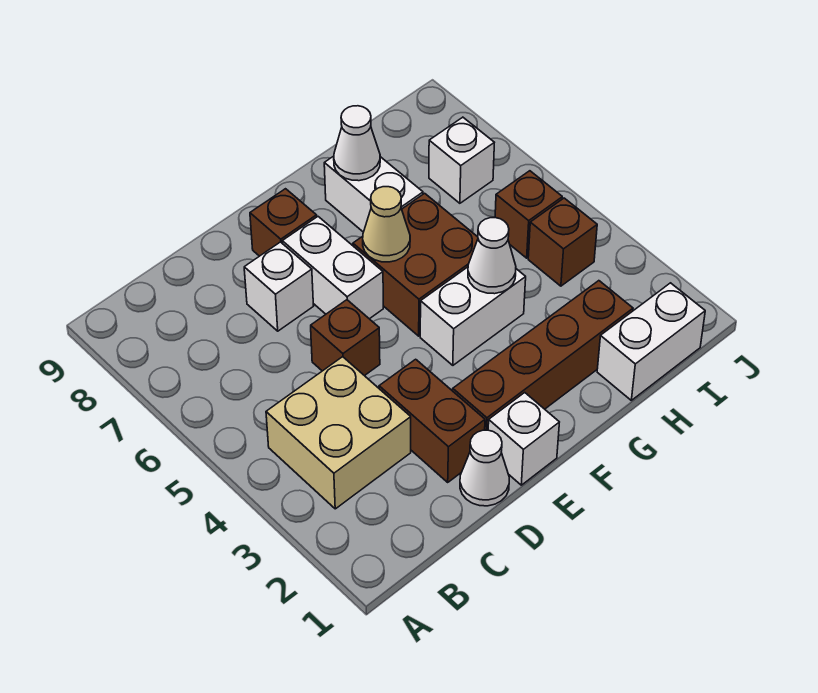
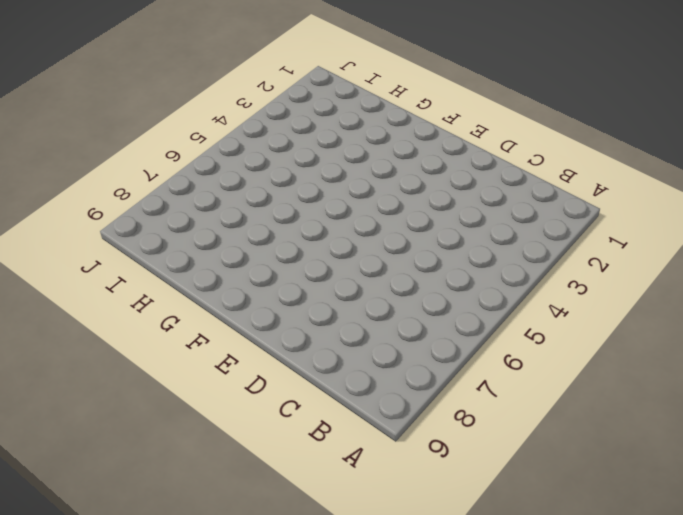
none -> tan brick B3:C4 level 1
none -> white cone D1 level 1
none -> brown brick D2:D3 level 1

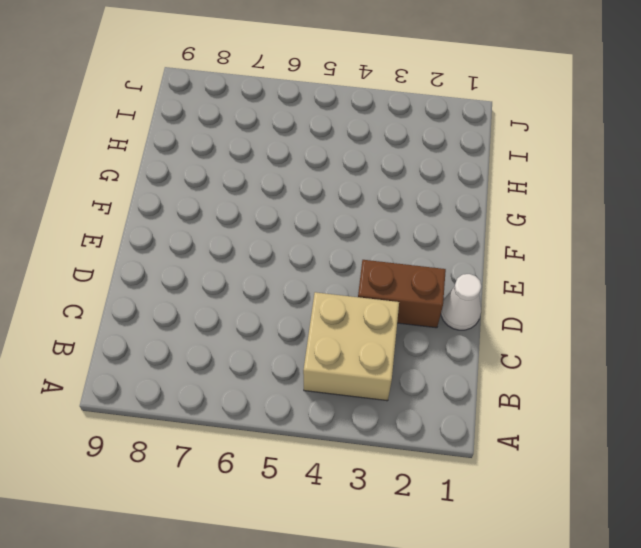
none -> brown brick D5 level 1
none -> white brick D7 level 1
none -> white brick E1 level 1

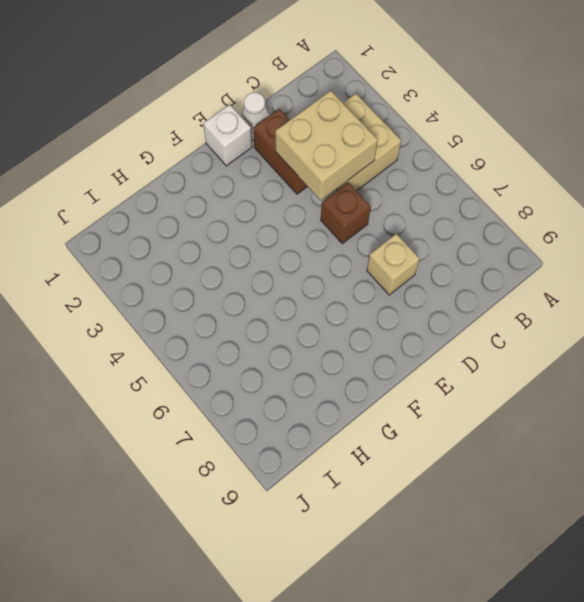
tan brick C3:D4 level 2 -> none
tan brick D7 level 1 -> white brick D7 level 1
none -> brown brick E2:H2 level 1
none -> white brick E6:E7 level 1
none -> brown brick E8 level 1

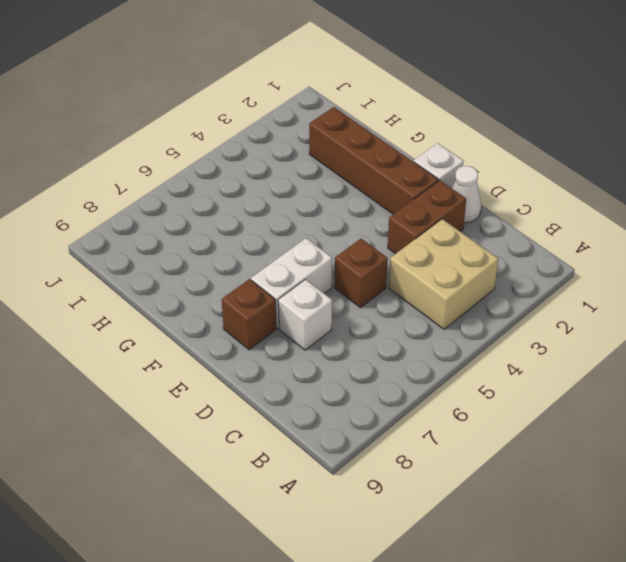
none -> white brick F4:G4 level 1
none -> brown brick F5:G6 level 1
none -> white brick G7:G8 level 1

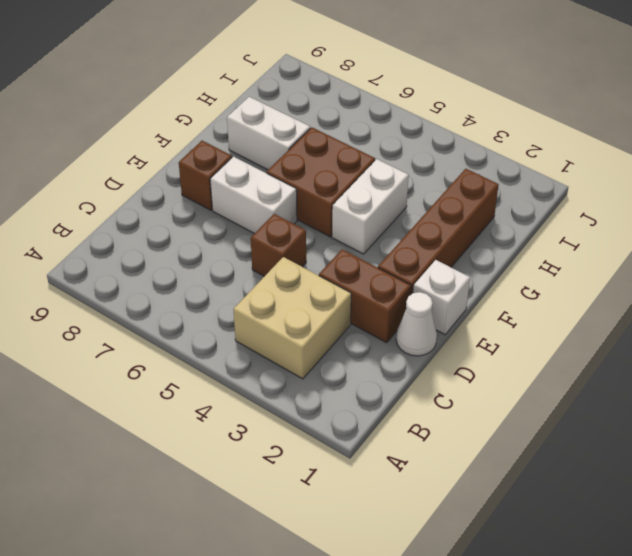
none -> white brick D7 level 1
none -> white brick H1:I1 level 1
none -> brown brick I4 level 1

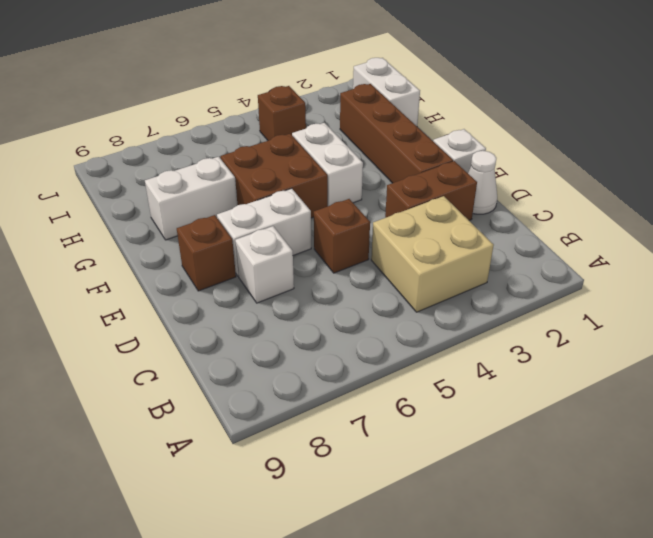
none -> brown brick I5 level 1
none -> white brick I7 level 1
none -> tan cone F6 level 2

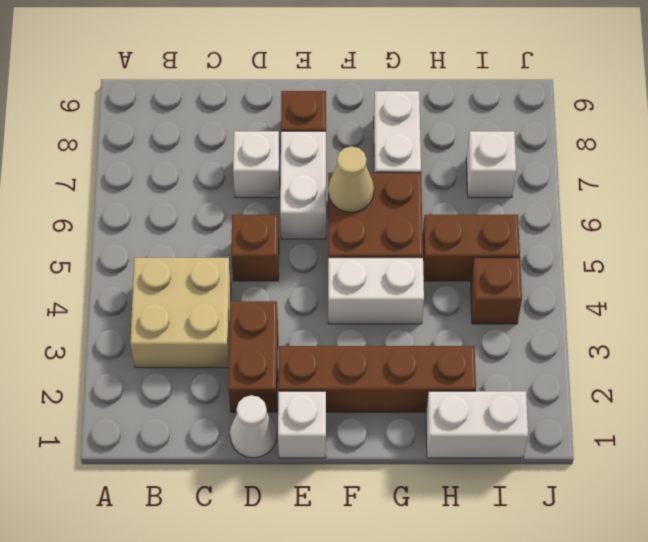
brown brick H5:I5 level 1 -> brown brick I5 level 1
none -> white cone G4 level 2
none -> white cone G8 level 2

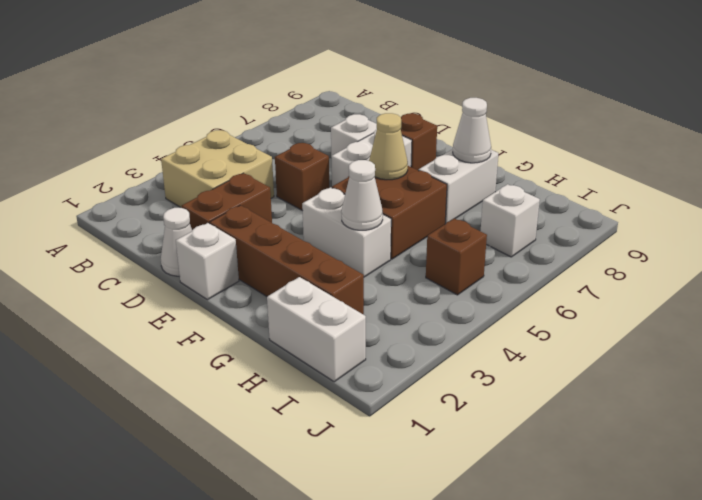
none -> brown brick I4 level 1

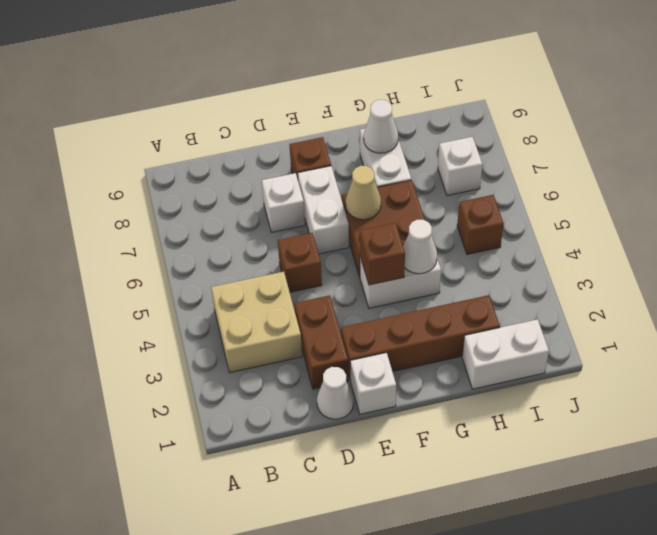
brown brick F4 level 2 -> brown brick I4 level 1

